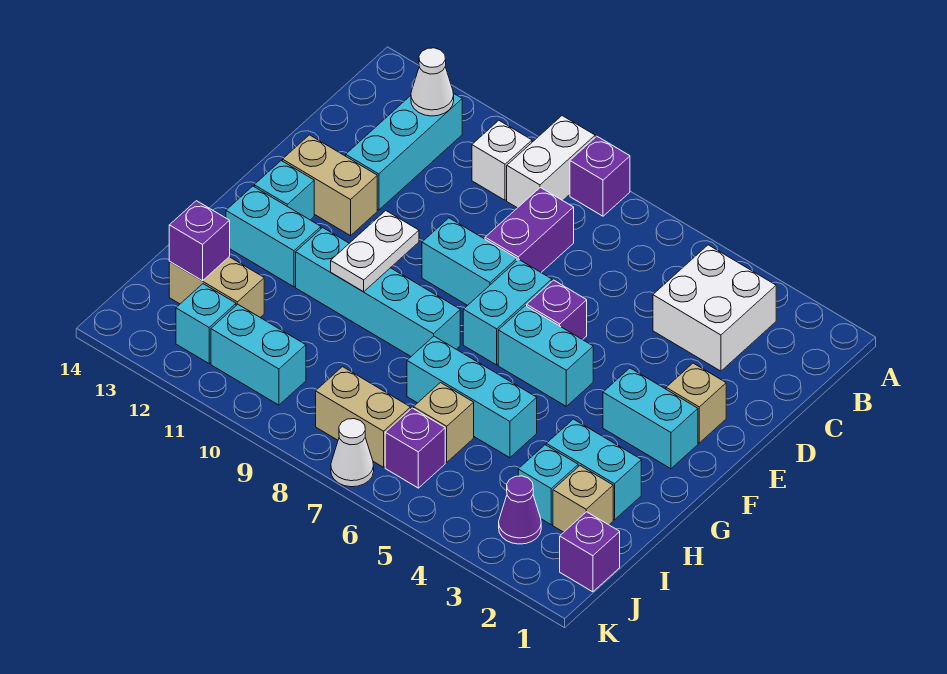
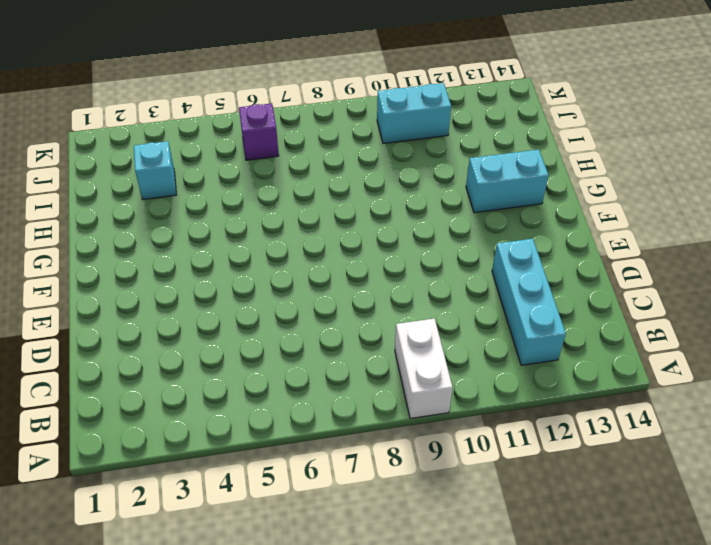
none -> purple brick A8 level 1
none -> white brick B3:C4 level 1
none -> white brick B10 level 1
none -> purple brick C8:D8 level 1

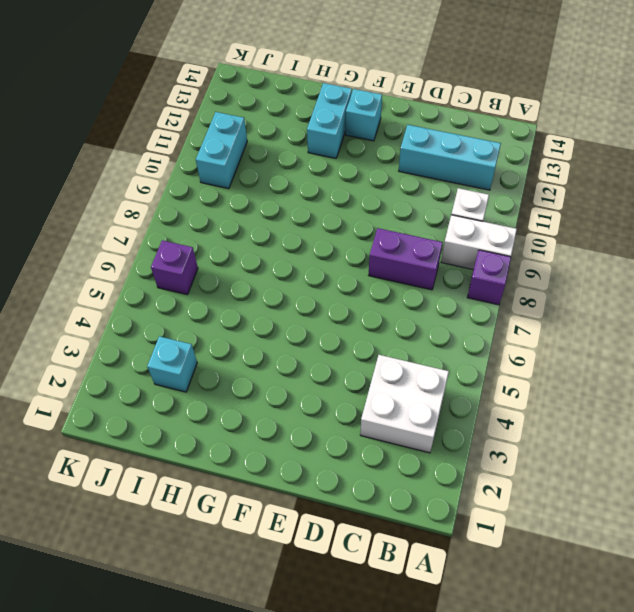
none -> tan brick E2 level 1
none -> purple brick E6 level 1
none -> cyan brick E7:F7 level 1
none -> cyan brick E8:E9 level 1

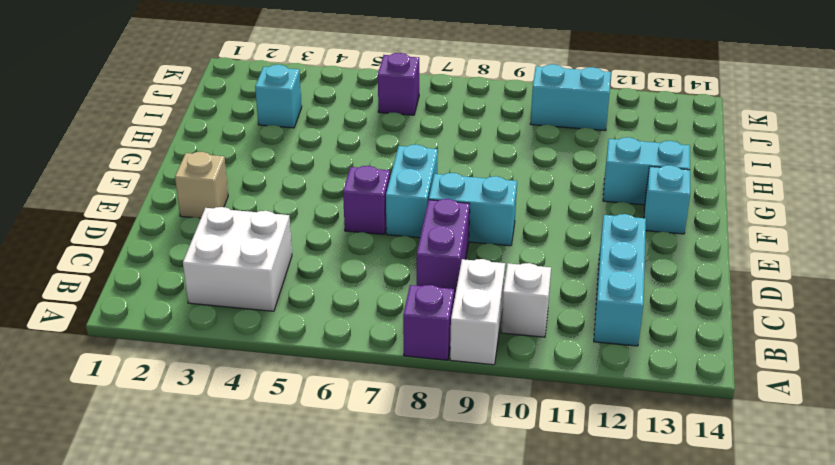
none -> tan brick E12:E13 level 1
none -> cyan brick F2:F3 level 1
none -> cyan brick F5:F6 level 1
none -> cyan brick G8:G11 level 1

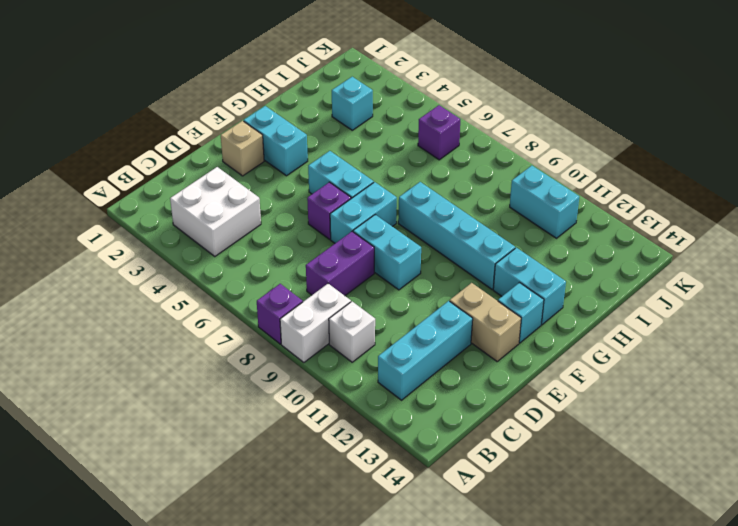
none -> cyan brick H2:H3 level 1
none -> cyan brick H5:H7 level 1
none -> tan brick I2 level 1
none -> tan brick I6 level 1

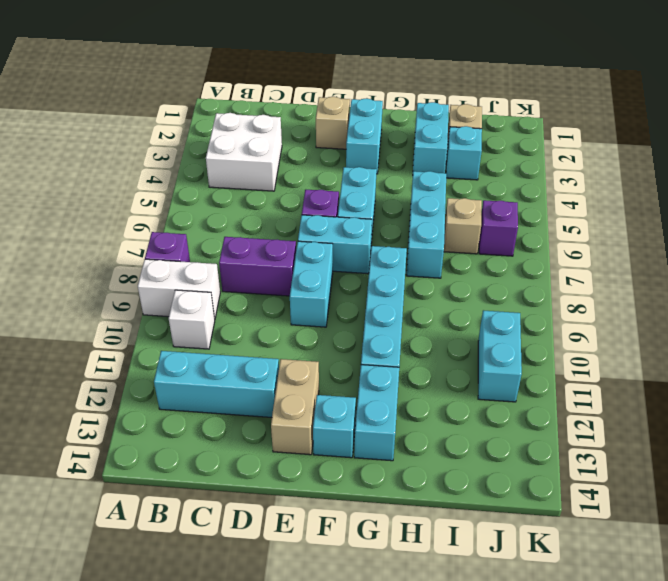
none -> tan brick I12:I13 level 1
none -> purple brick J1 level 1
none -> purple cone J3 level 1
none -> tan brick J7:J8 level 1

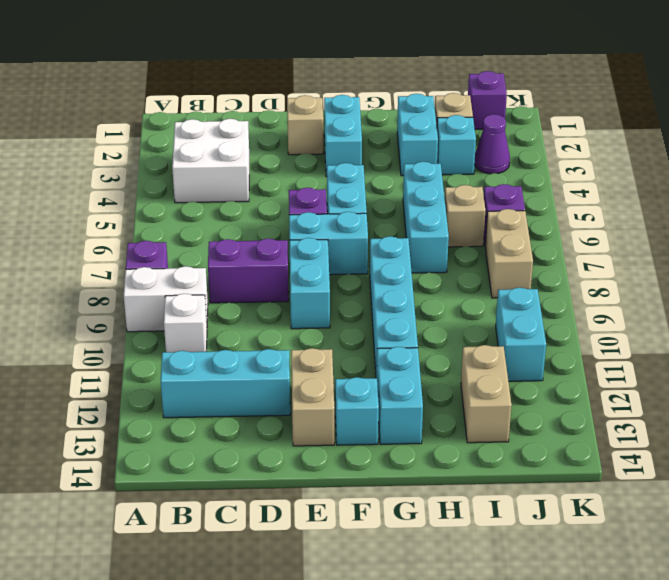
none -> cyan brick J12 level 1
none -> white cone K7 level 1
none -> white cone B12 level 2
none -> white plate F10:G10 level 2

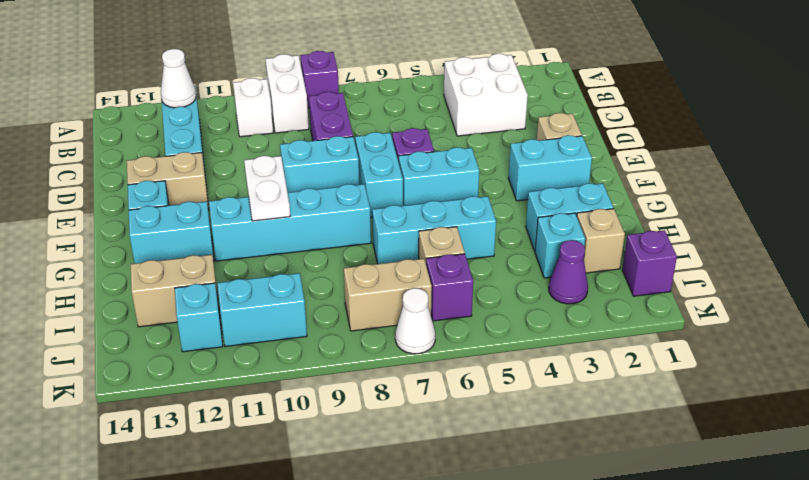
none -> purple brick I13 level 2

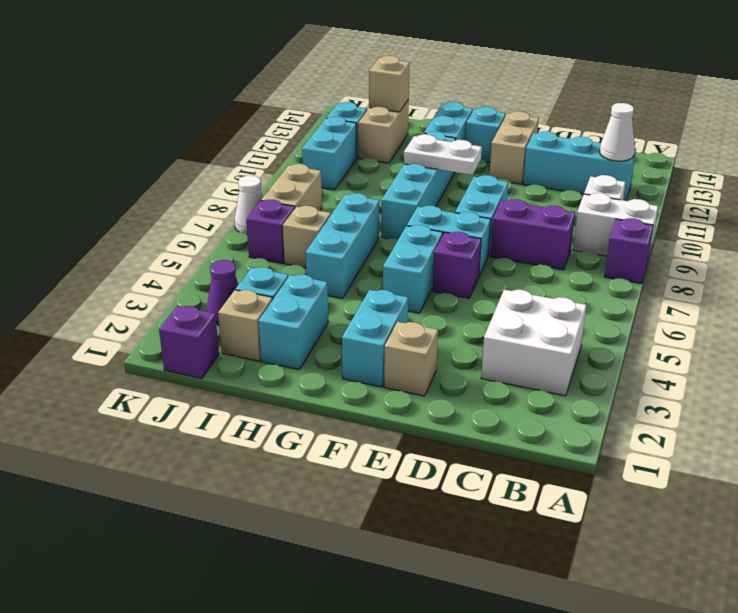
tan brick I13 level 2 -> purple brick I13 level 2

